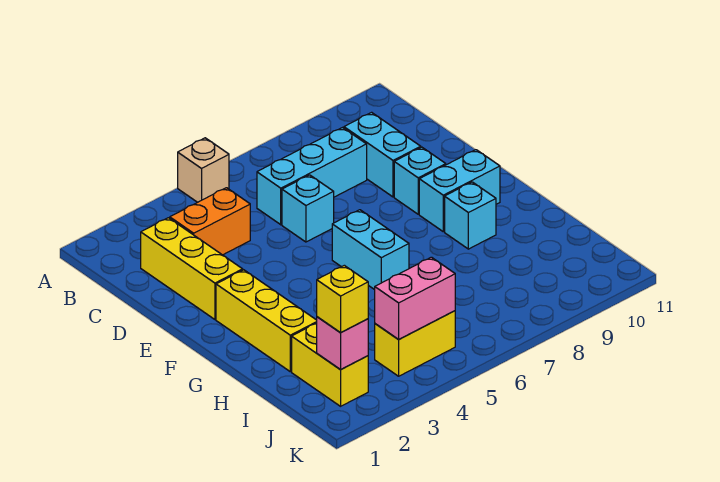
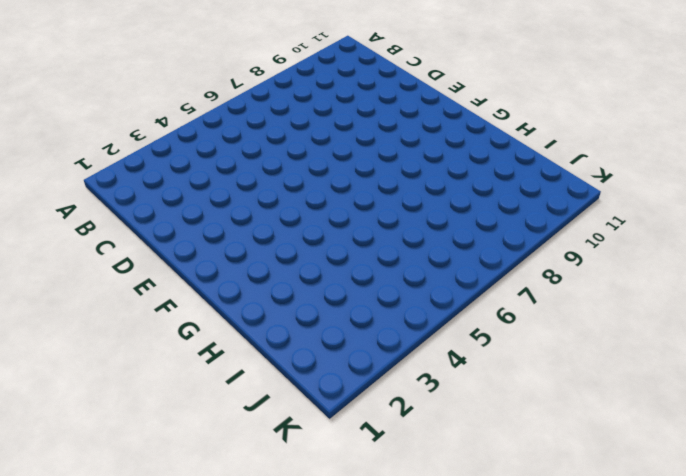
none -> tan brick A5 level 1
none -> yellow brick C2:E2 level 1
none -> orange brick C3:C4 level 1

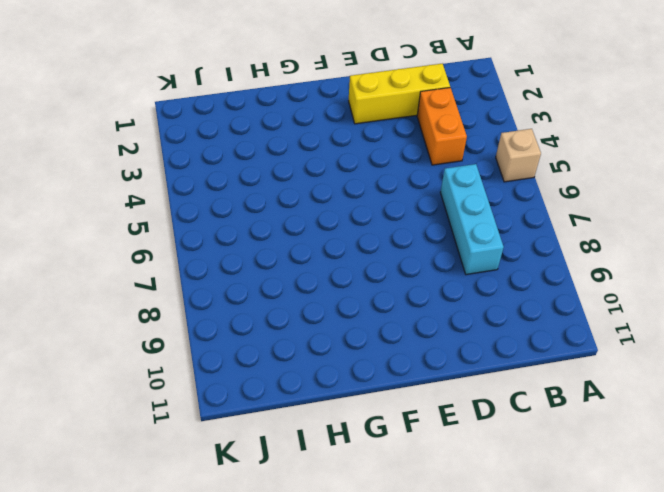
none -> cyan brick C9:D9 level 1
none -> cyan brick D6 level 1
none -> cyan brick E9 level 1

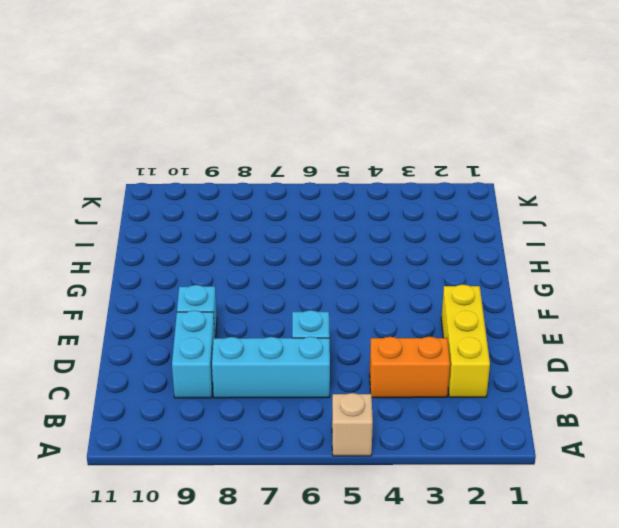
none -> yellow brick F2:H2 level 1
none -> cyan brick F6:G6 level 1
none -> cyan brick F9:F10 level 1

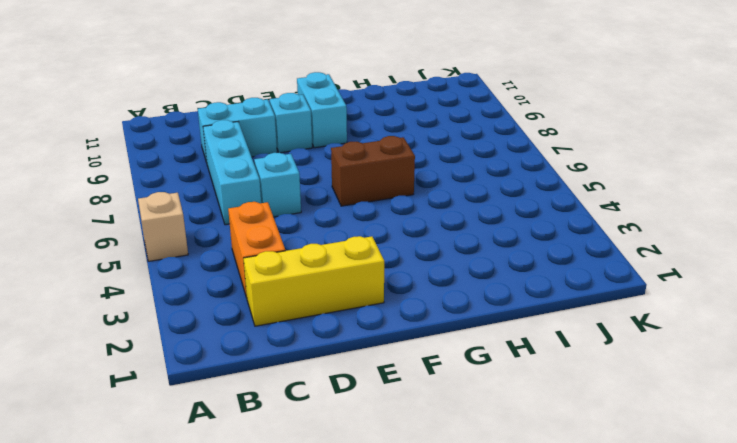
brown brick F6:G6 level 1 -> cyan brick F6:G6 level 1
none -> yellow brick F2:H2 level 1
none -> cyan brick G9 level 1
none -> yellow brick I2:J2 level 1

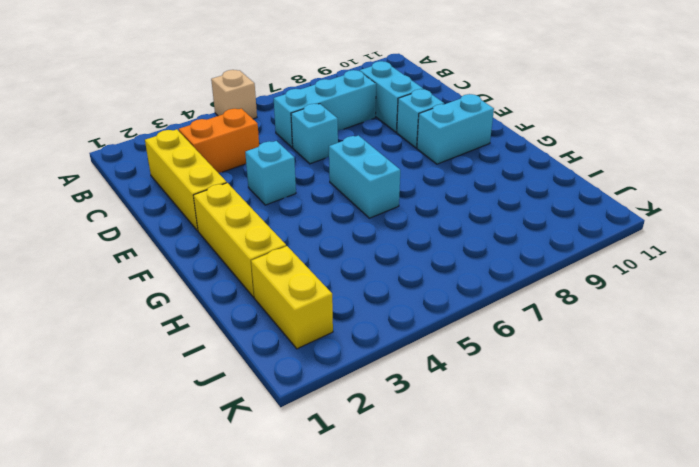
cyan brick E4 level 1 -> cyan brick G9 level 1
none -> yellow brick J4:J5 level 1
none -> pink brick J2 level 2
none -> pink brick J4:J5 level 2

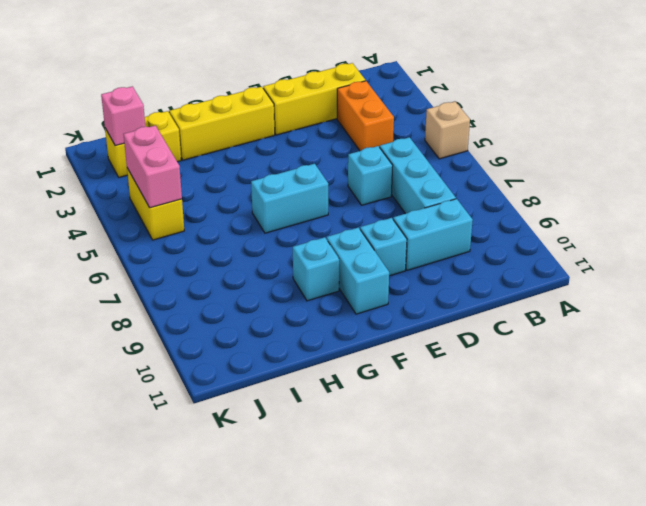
none -> yellow brick J2 level 3

